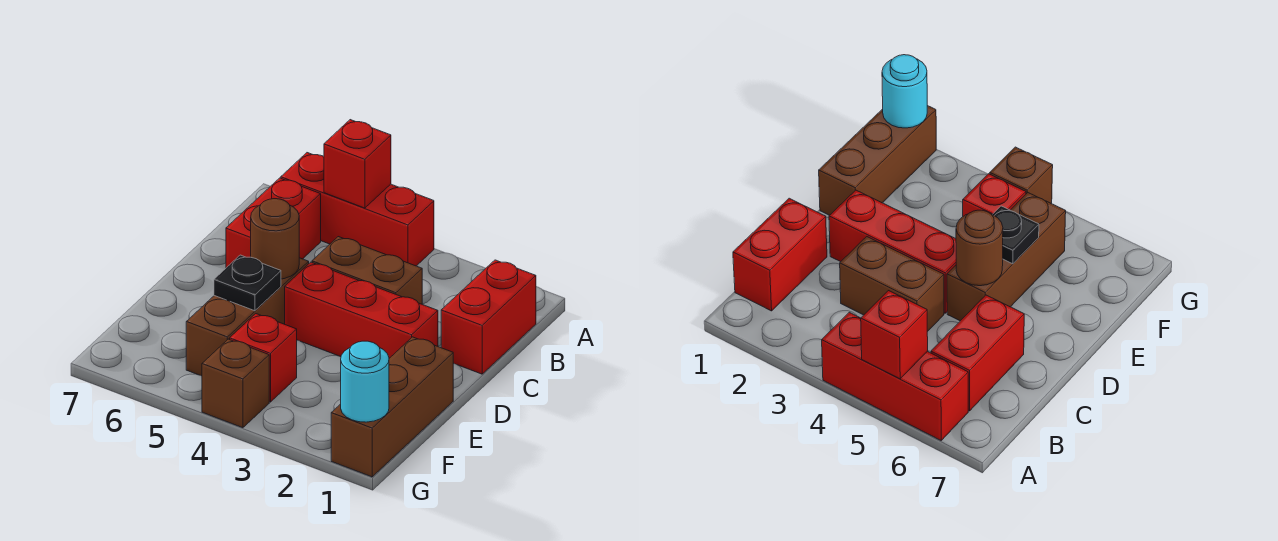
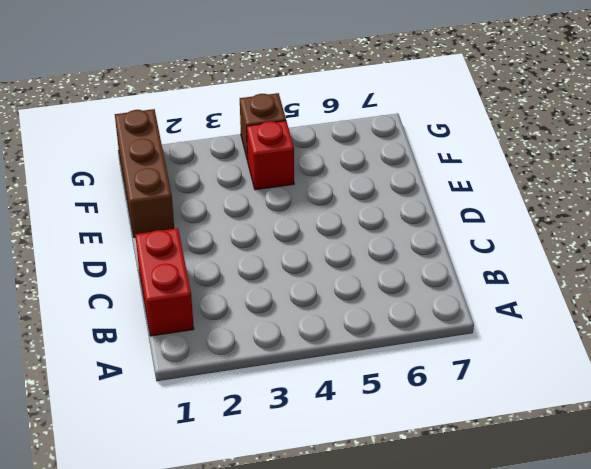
none -> red brick A4:A6 level 1
none -> red brick B6:C6 level 1
none -> brown brick C3:C4 level 1

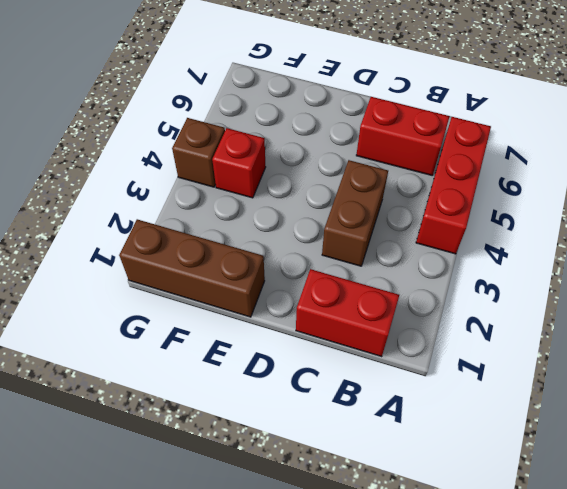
none -> red brick D2:D4 level 1
none -> brown brick D5:F5 level 1
none -> red brick A5 level 2

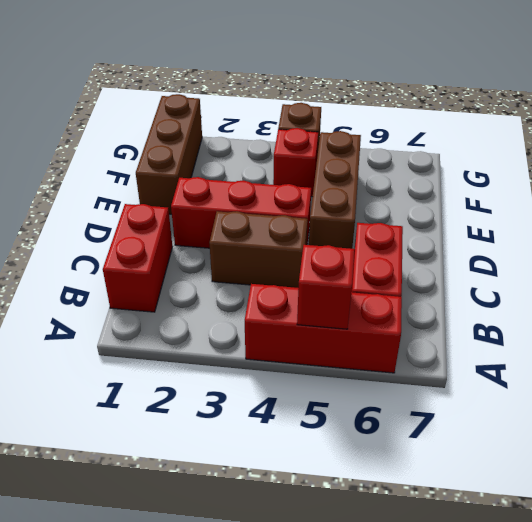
none -> brown round brick D5 level 2
none -> black plate E5 level 2
none -> cyan round brick G1 level 2

